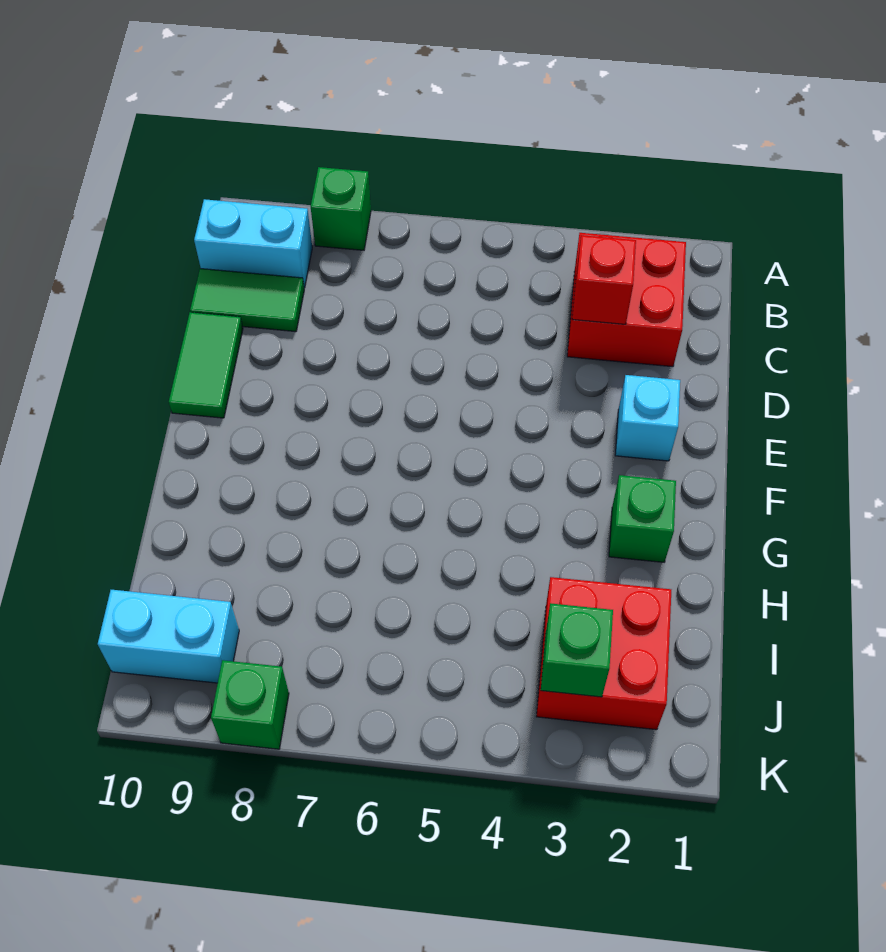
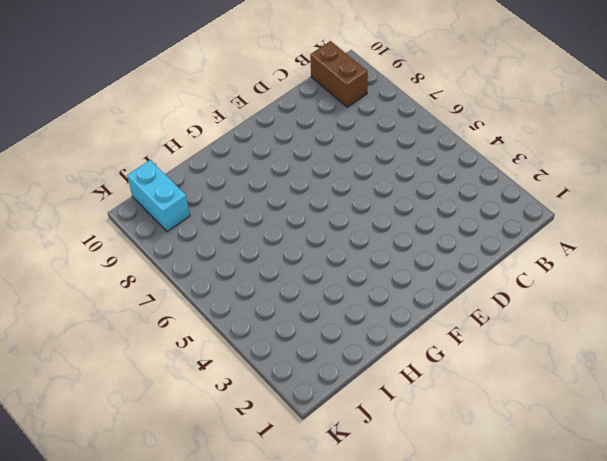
brown brick B9:B10 level 1 -> cyan brick B9:B10 level 1
none -> green brick A8 level 1
none -> red brick B2:C3 level 1
none -> green tile C9:C10 level 1

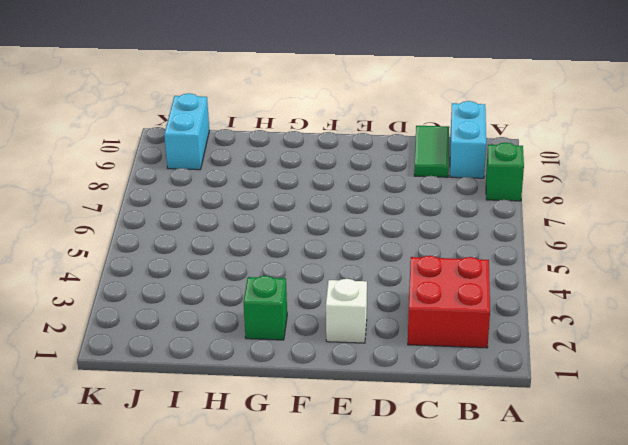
white brick E2 level 1 -> cyan brick E2 level 1
none -> green tile D10:E10 level 1
none -> red brick I2:J3 level 1
none -> green brick K8 level 1

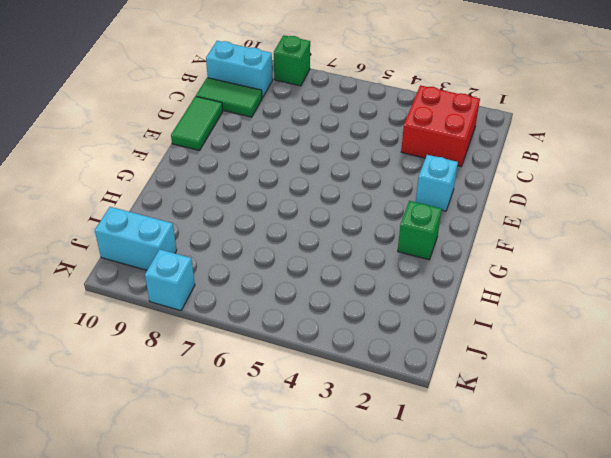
cyan brick K8 level 1 -> green brick K8 level 1
none -> red brick I2:J3 level 1
none -> red brick C3 level 2
none -> green brick J3 level 2

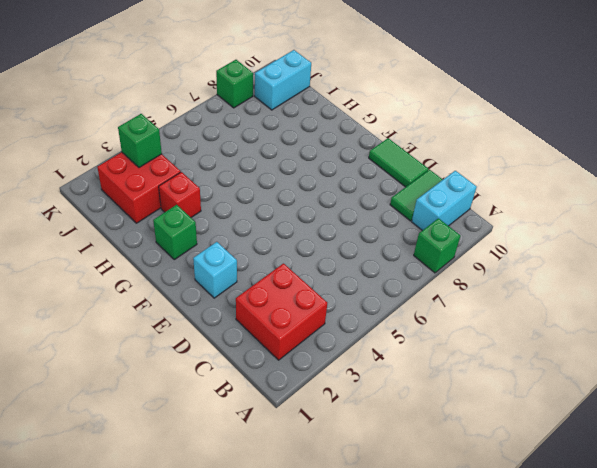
red brick H3 level 1 -> red brick C3 level 2

